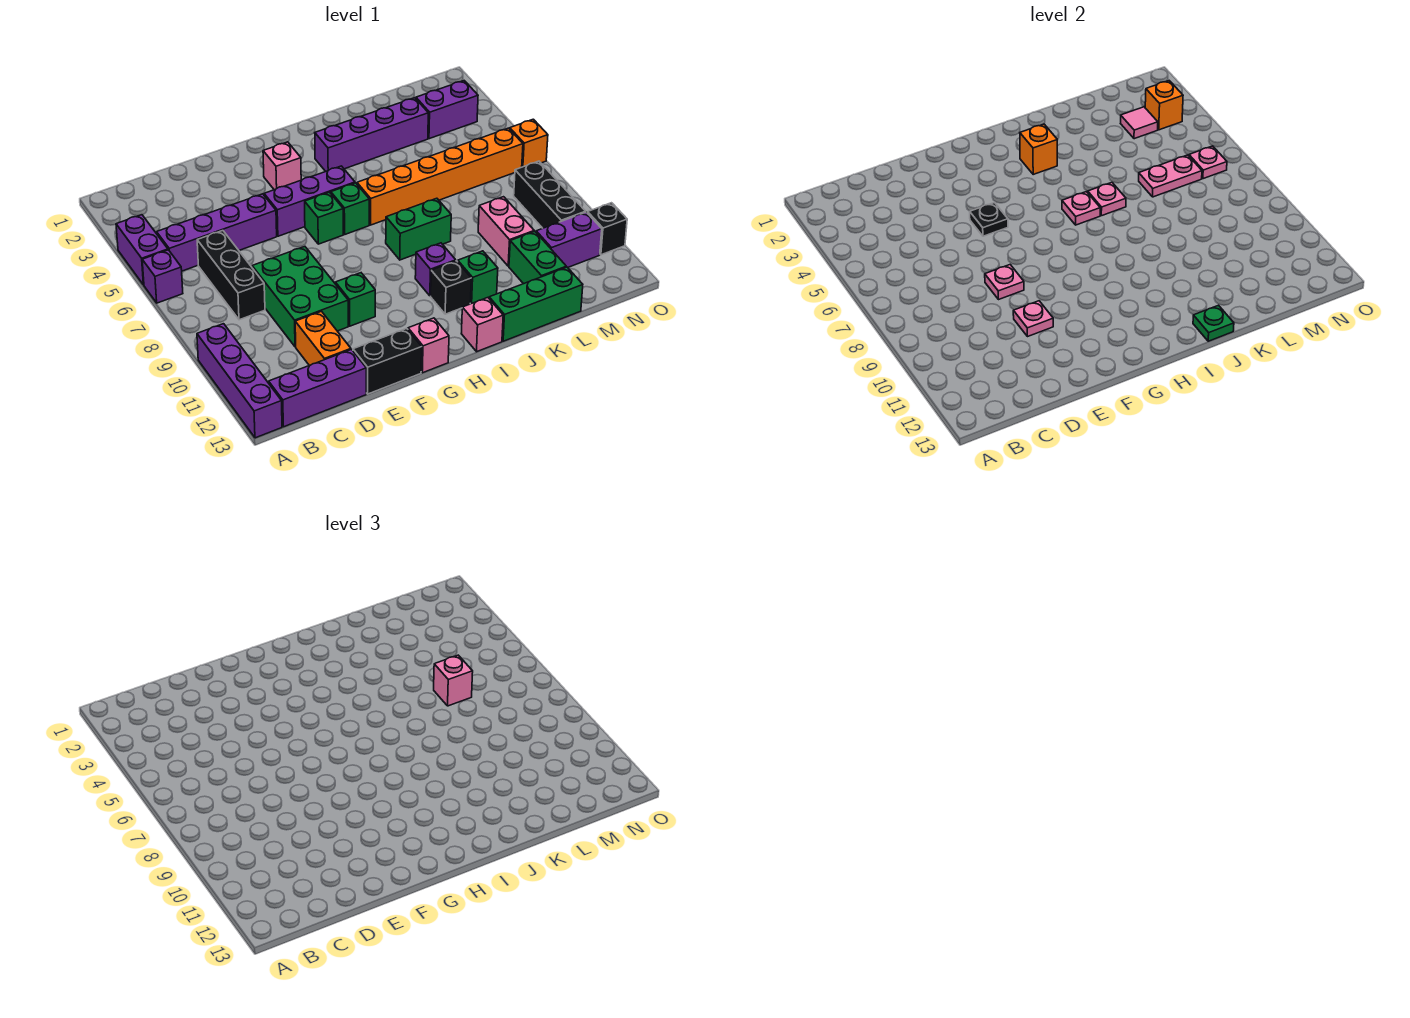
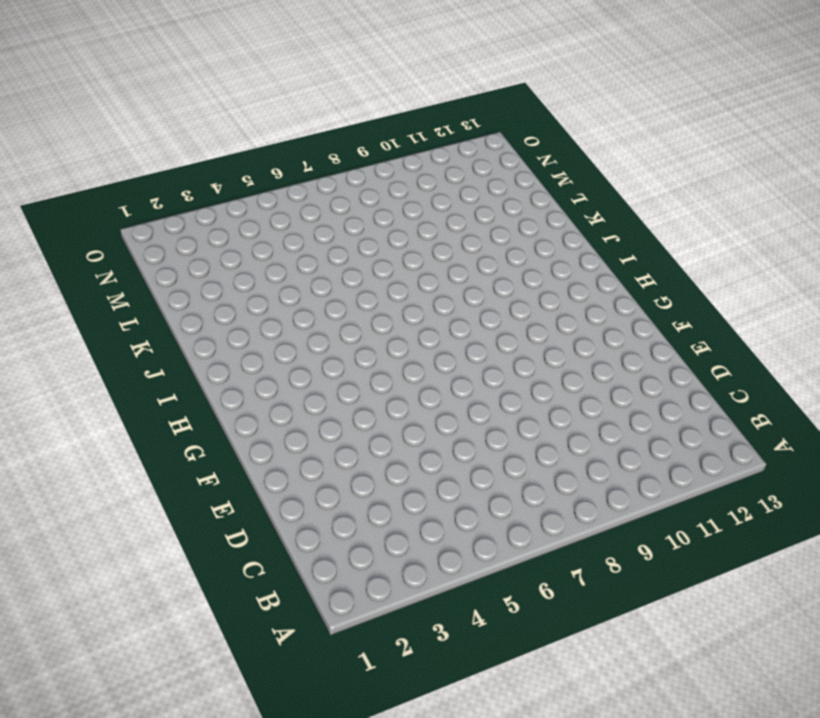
none -> purple brick A4:A5 level 1
none -> purple brick A6 level 1
none -> purple brick A10:A13 level 1
none -> purple brick B5:E5 level 1

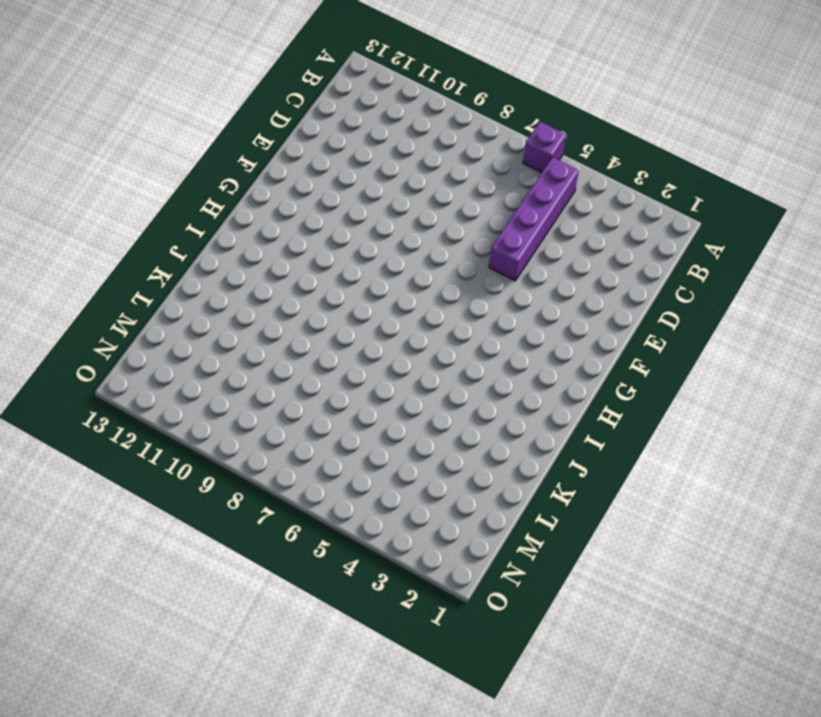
none -> purple brick A4:A5 level 1
none -> purple brick A10:A13 level 1
none -> purple brick B13:D13 level 1
none -> black brick C6:C8 level 1

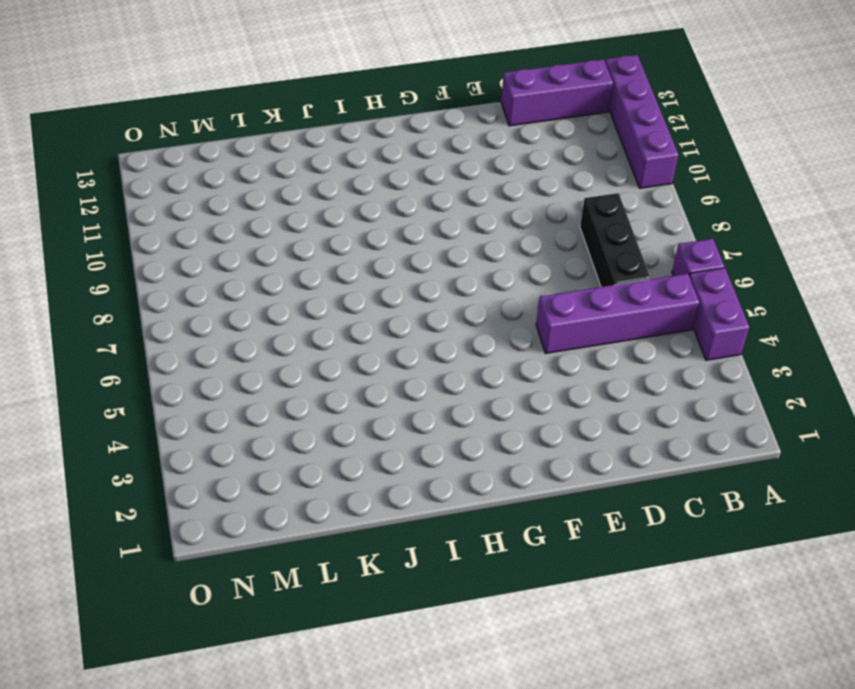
none -> green brick D8:E10 level 1
none -> orange brick D11:D12 level 1
none -> black brick E13:F13 level 1
none -> purple brick F5:H5 level 1

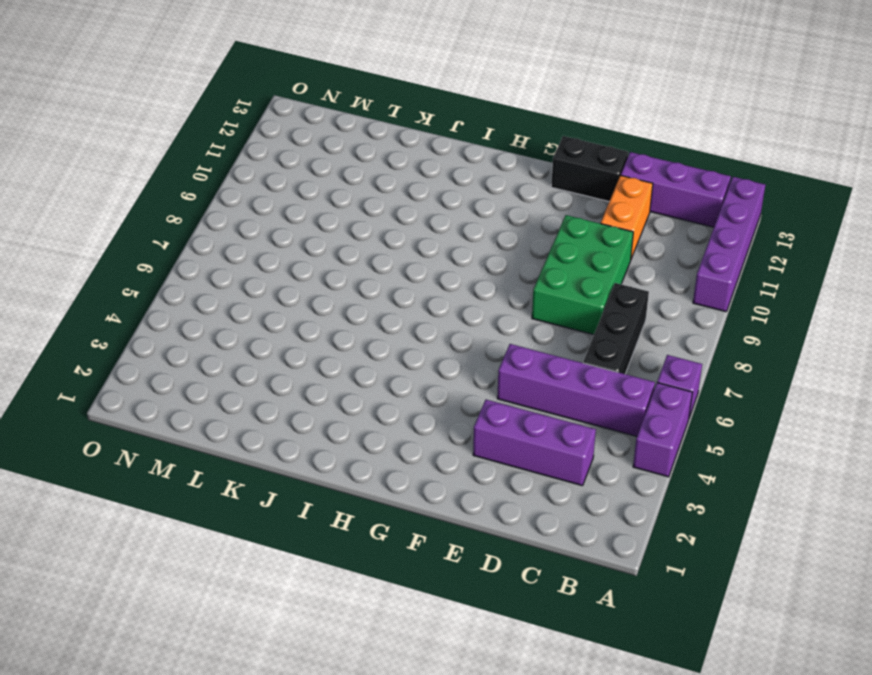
purple brick C3:E3 level 1 -> purple brick F5:H5 level 1
none -> green brick F10 level 1
none -> pink brick G3 level 1
none -> green brick G6 level 1
none -> pink brick G13 level 1

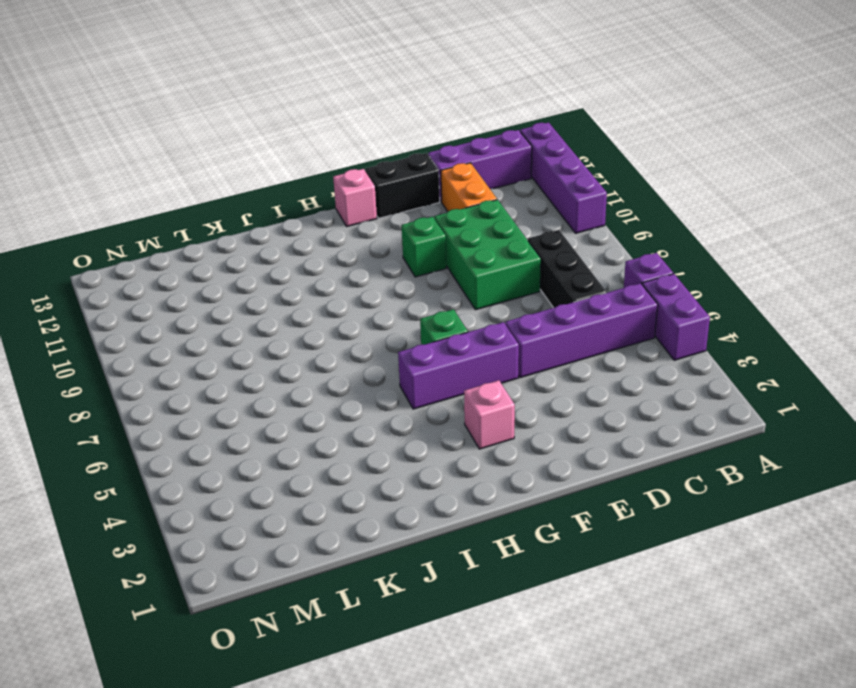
none -> green brick H6 level 1
none -> purple brick I3:L3 level 1
none -> orange brick I6:N6 level 1
none -> green brick I8:J8 level 1

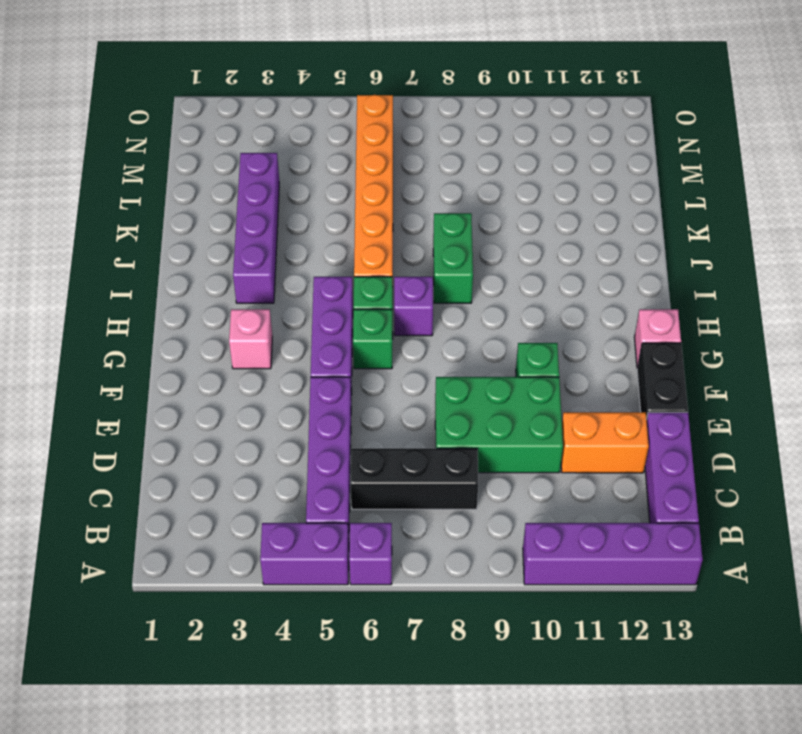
purple brick H7 level 1 -> purple brick I10 level 1
none -> black brick I11 level 1
none -> pink brick I13 level 1
none -> green brick J11 level 1
none -> green brick J13:L13 level 1

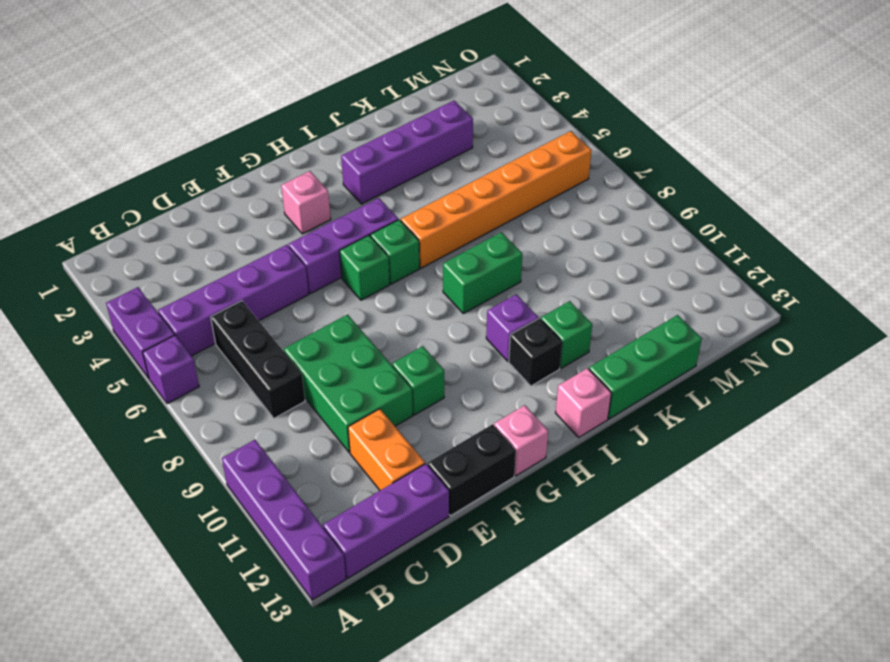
none -> pink brick L9:L10 level 1
none -> green brick L11:L12 level 1
none -> purple brick M3:N3 level 1
none -> purple brick M11:N11 level 1

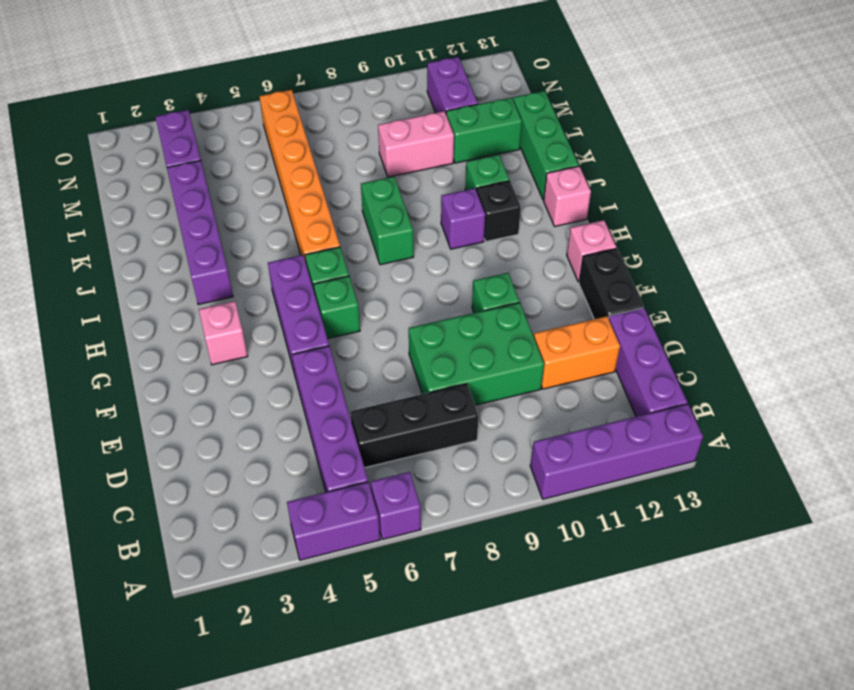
none -> black brick N8:N10 level 1
none -> orange brick O6 level 1
none -> black brick O11 level 1
none -> pink plate E8 level 2

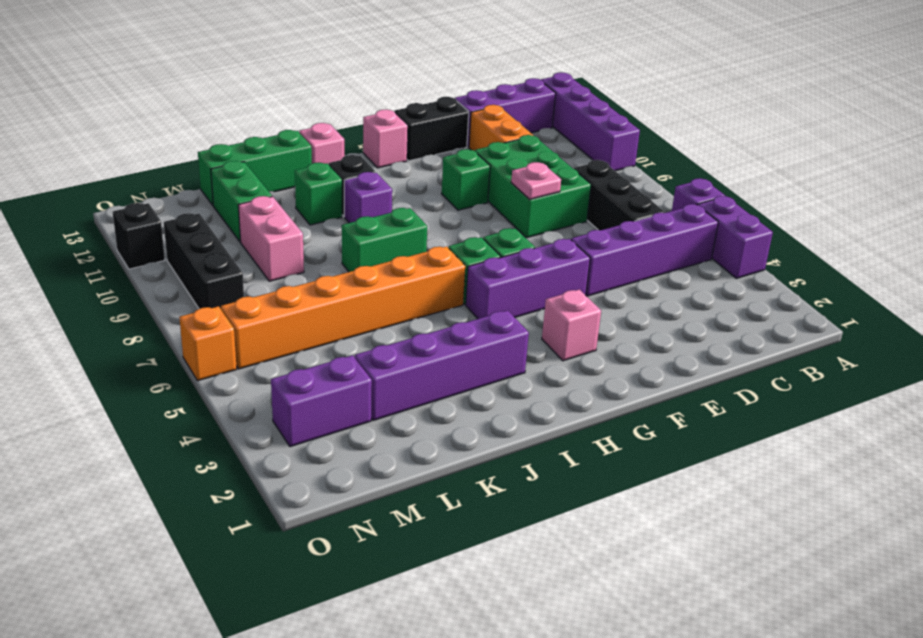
none -> purple brick M11:N11 level 1
none -> pink plate E10 level 2
none -> black plate F5 level 2
none -> orange brick I3 level 2

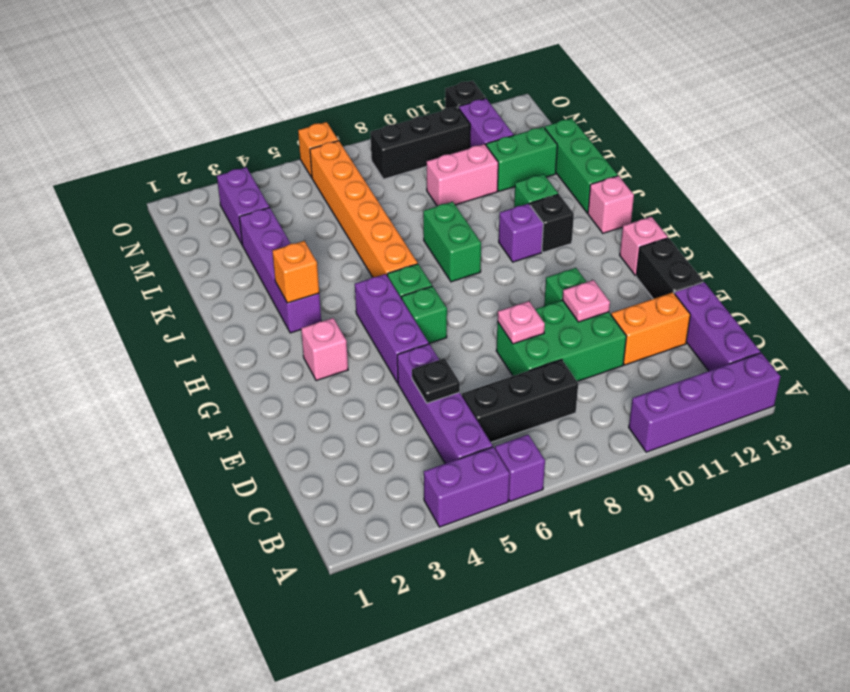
black plate D5 level 2 -> black plate F5 level 2
none -> pink plate I6 level 2
none -> pink plate J6 level 2
none -> green plate J13 level 2
none -> pink plate L6:M6 level 2

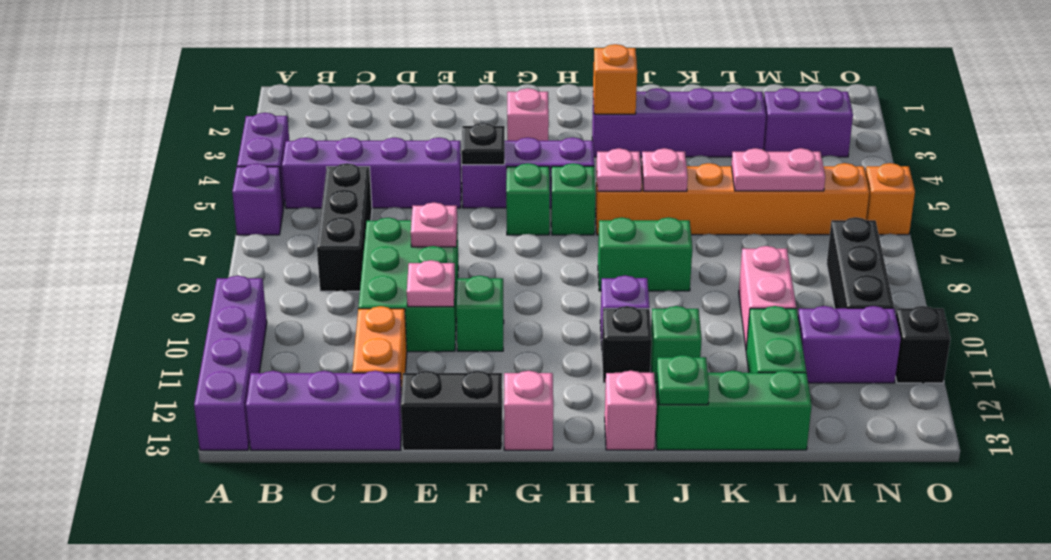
none -> pink tile M3 level 2
none -> orange brick N3 level 2
none -> pink plate N6 level 2
none -> pink brick L6 level 3

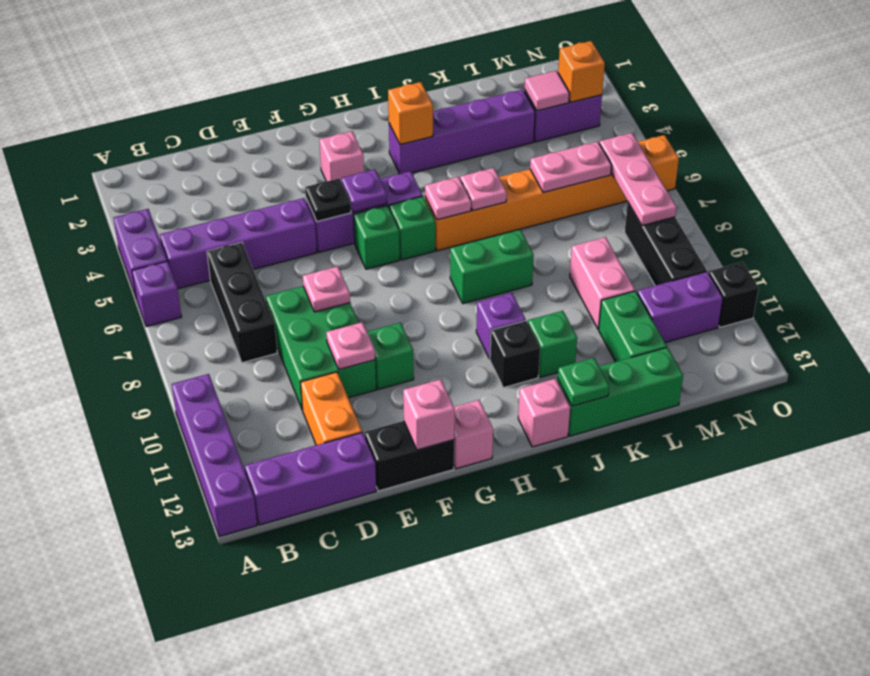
pink brick F13 level 2 -> pink brick L6 level 3
purple plate G5 level 2 -> none
pink plate N6:N8 level 2 -> pink plate N6 level 2

